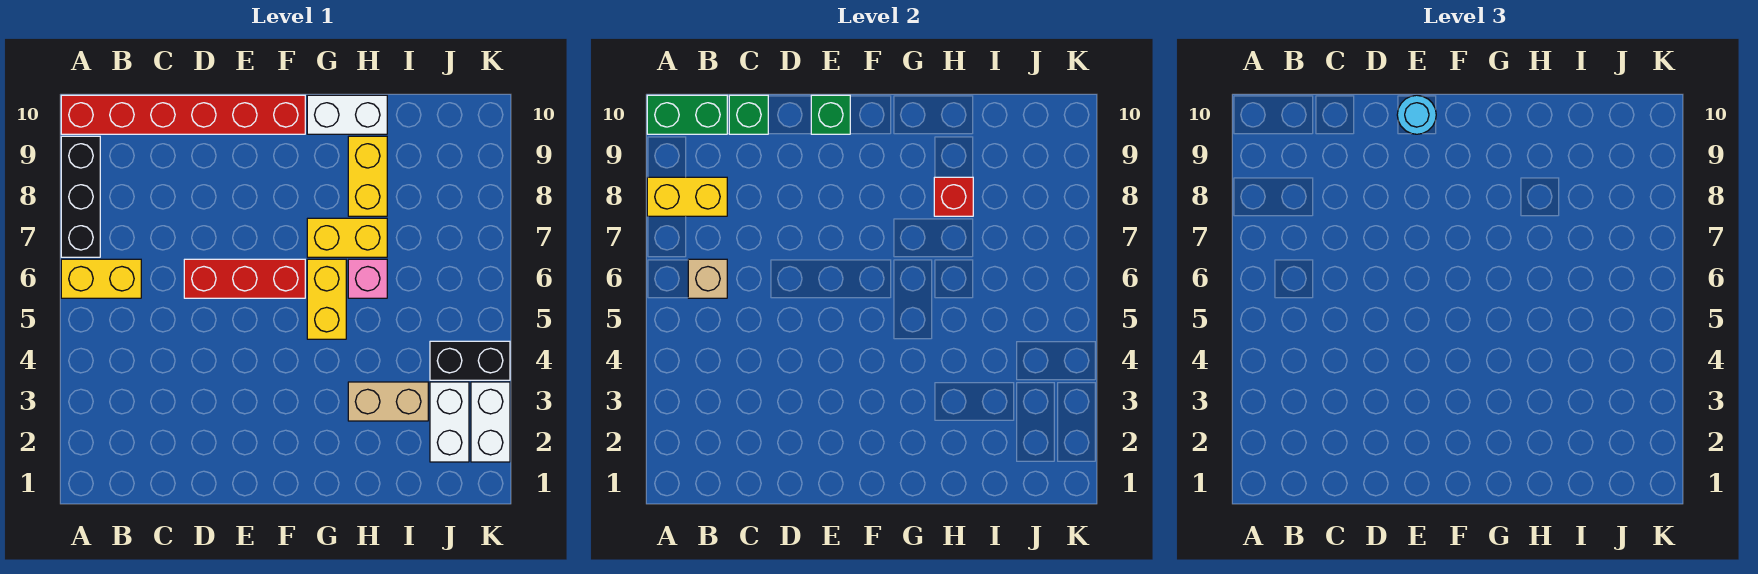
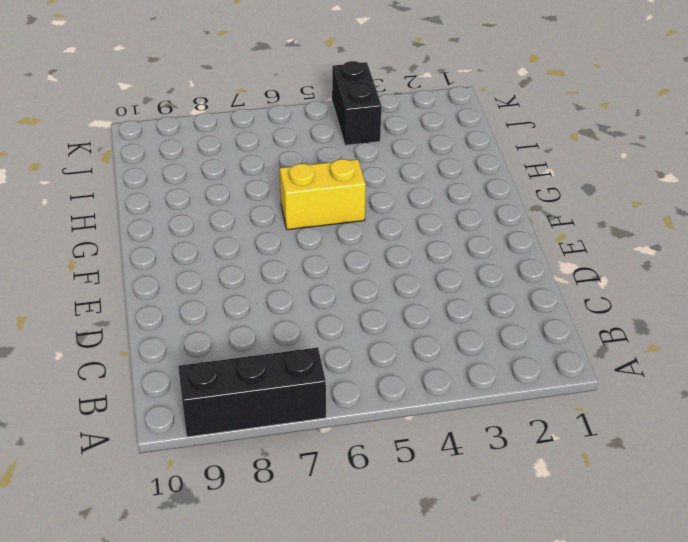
none -> yellow brick A6:B6 level 1
none -> red brick A10:F10 level 1
none -> red brick D6:F6 level 1

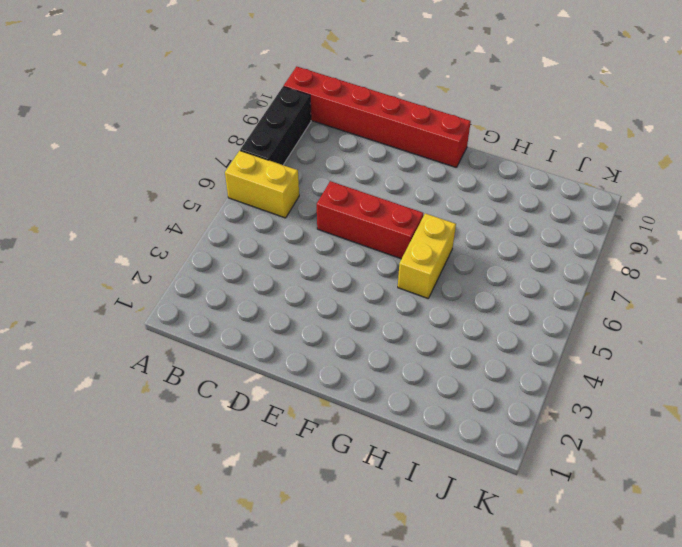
none -> yellow brick G7:H7 level 1
none -> white brick G10:H10 level 1
none -> tan brick H3:I3 level 1

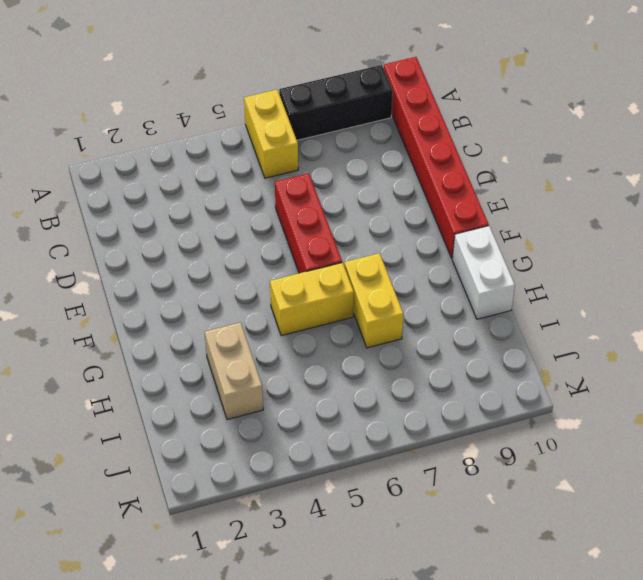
none -> pink brick H6 level 1
none -> yellow brick H8:H9 level 1
none -> white brick J2:J3 level 1

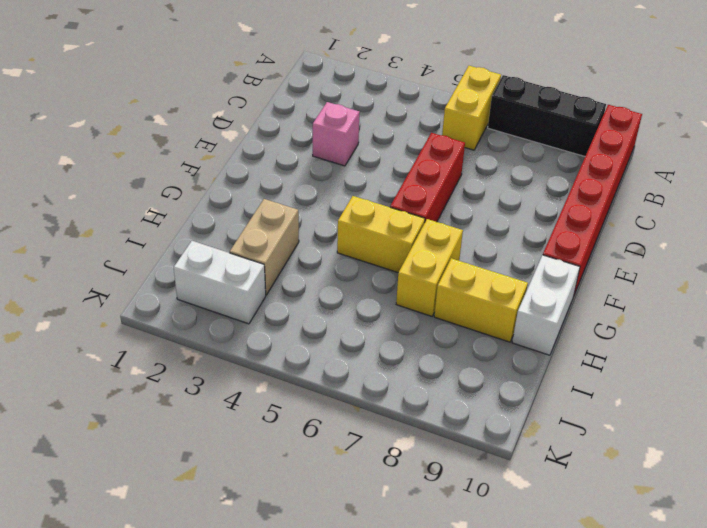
pink brick D3 level 1 -> pink brick H6 level 1
none -> black brick J4:K4 level 1
none -> white brick K2:K3 level 1
none -> yellow brick A8:B8 level 2

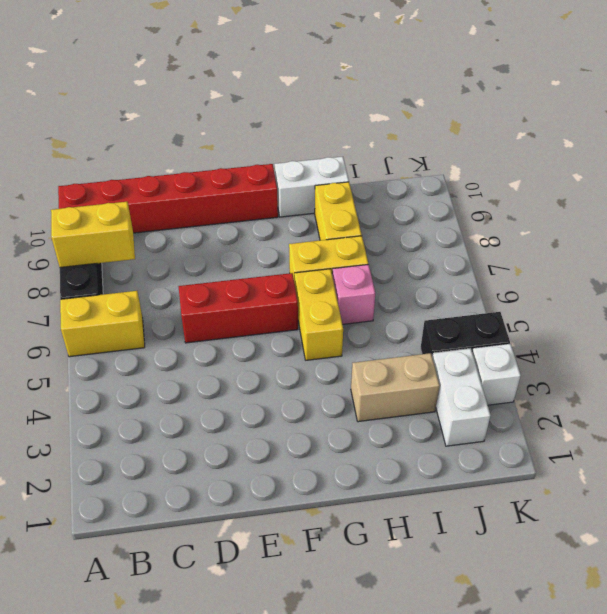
white brick K3 level 1 -> white brick K2:K3 level 1
none -> green brick A10:B10 level 2
none -> tan brick B6 level 2
none -> green brick C10 level 2

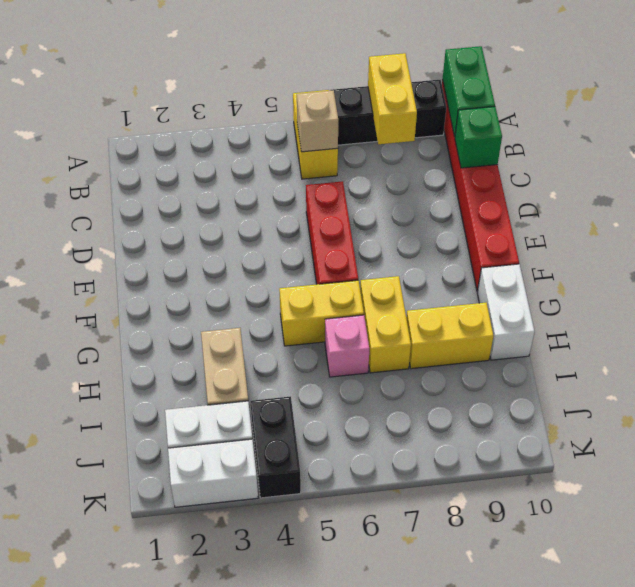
none -> green brick E10 level 2
none -> red brick H8 level 2
none -> cyan round brick E10 level 3

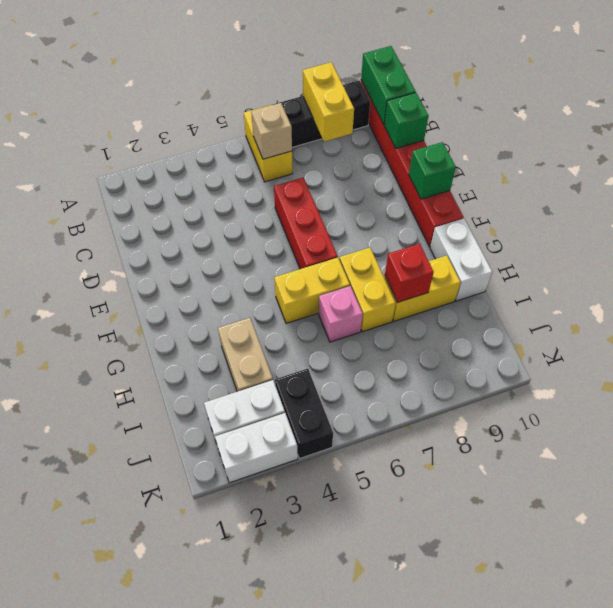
none -> cyan round brick E10 level 3

